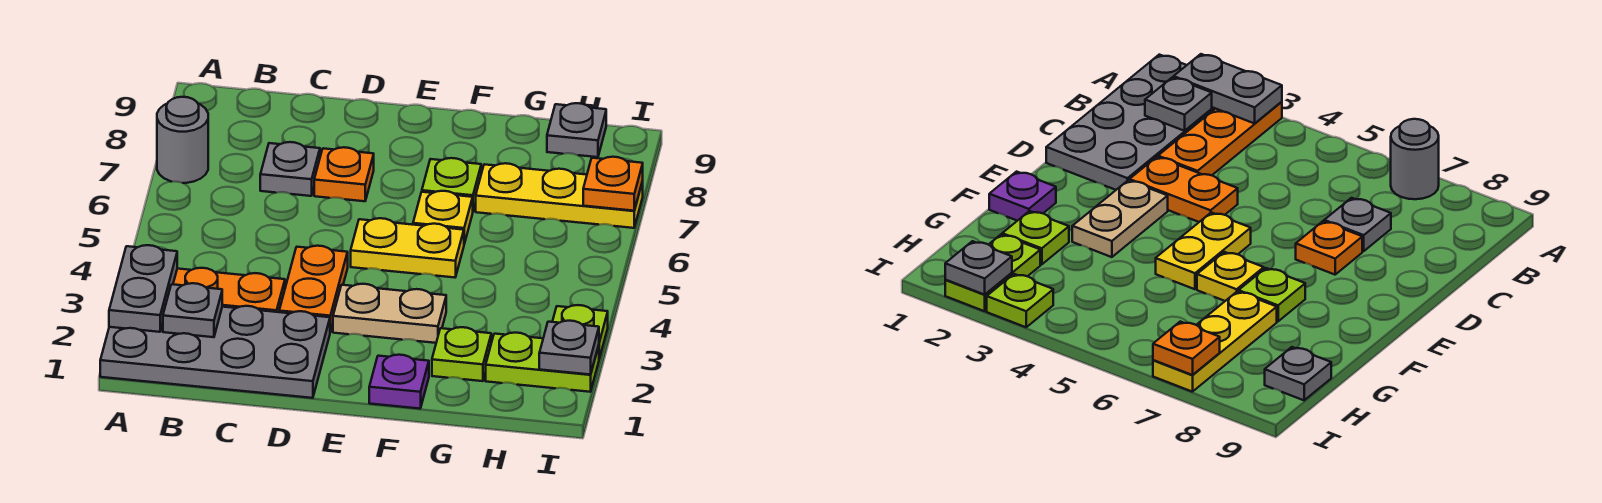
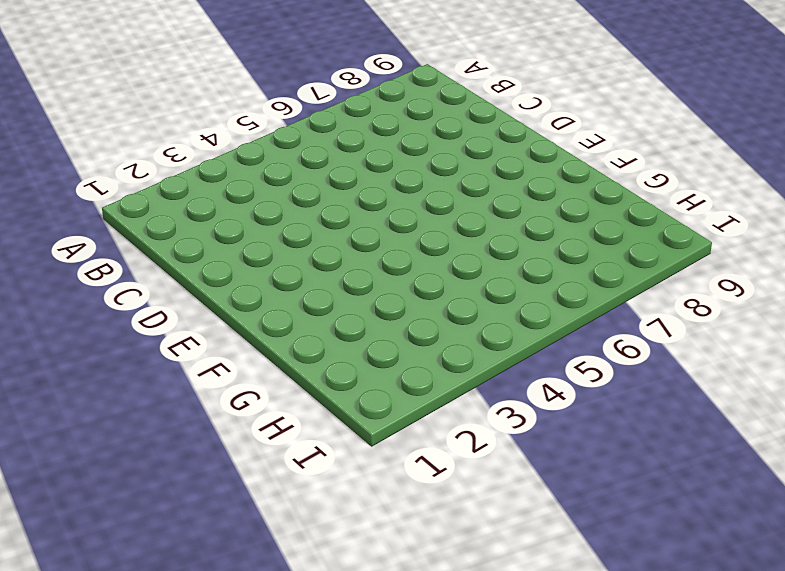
none -> grey plate A1:D2 level 1
none -> orange plate A3:C3 level 1
none -> grey round brick A7 level 1

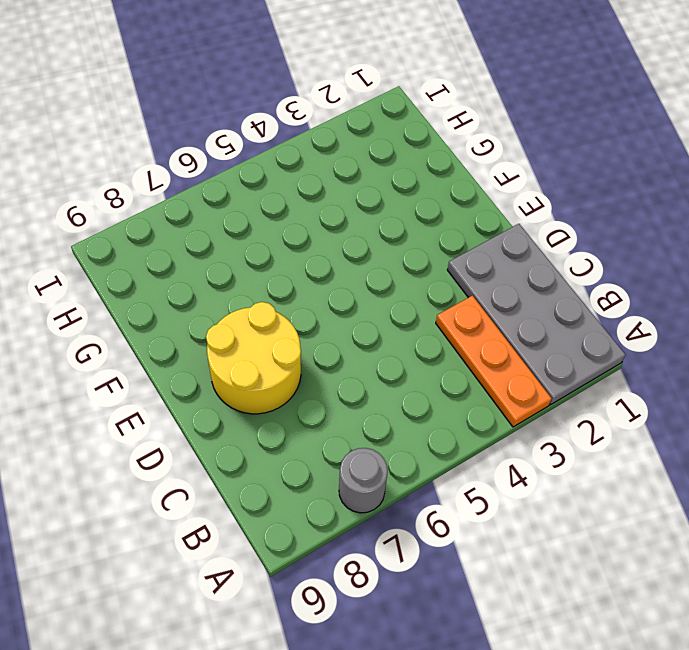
yellow round brick D7:E8 level 1 -> orange plate D7 level 1
none -> grey plate C7 level 1
none -> orange plate D3:D4 level 1
none -> tan plate E3:F3 level 1

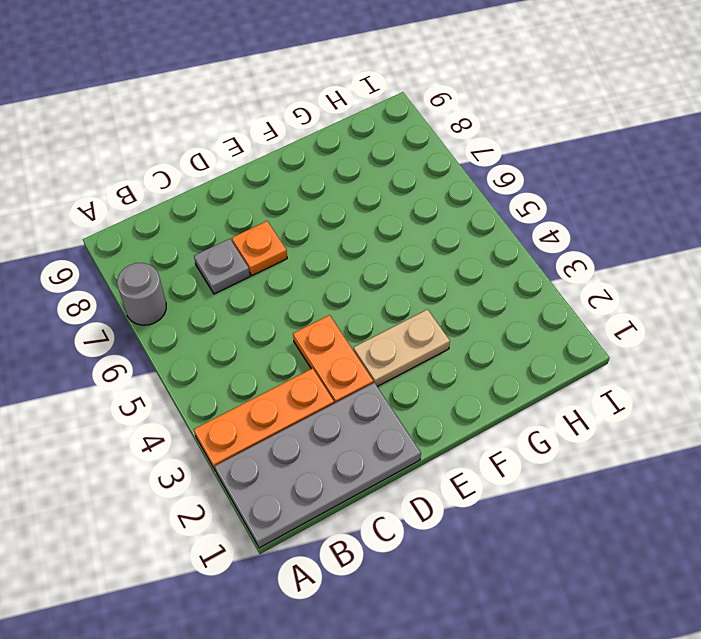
none -> yellow plate E5:F5 level 1
none -> purple plate F1 level 1
none -> yellow plate F6 level 1

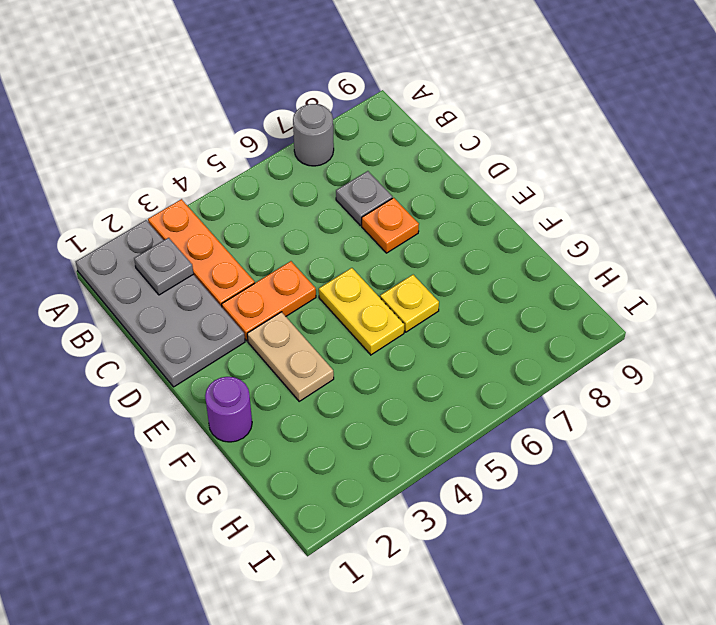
purple round brick F1 level 1 -> purple plate F1 level 1
none -> lime plate F7 level 1
none -> lime plate G2 level 1
none -> yellow plate G7:I7 level 1

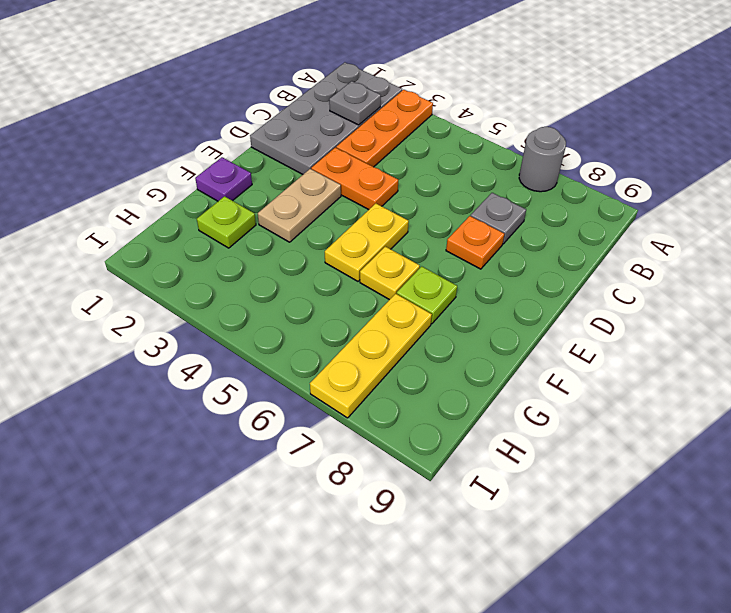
none -> lime plate H2:I2 level 1
none -> grey plate H9 level 1
none -> lime plate I3 level 1

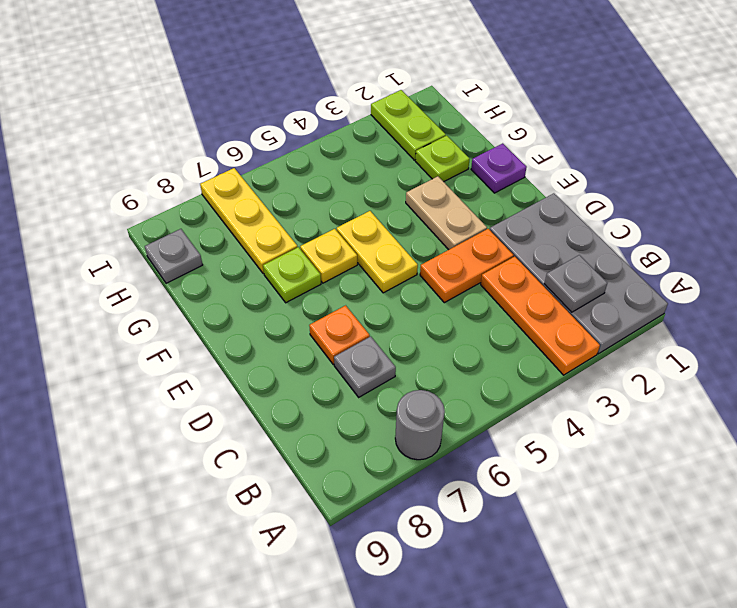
none -> lime plate I3 level 1
none -> grey plate A2:A3 level 2
none -> grey plate I2 level 2

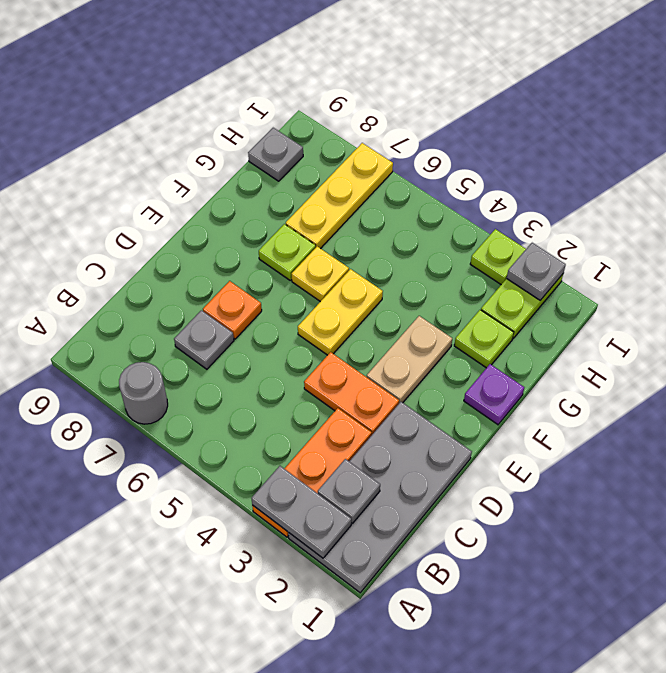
none -> orange plate I7 level 2

